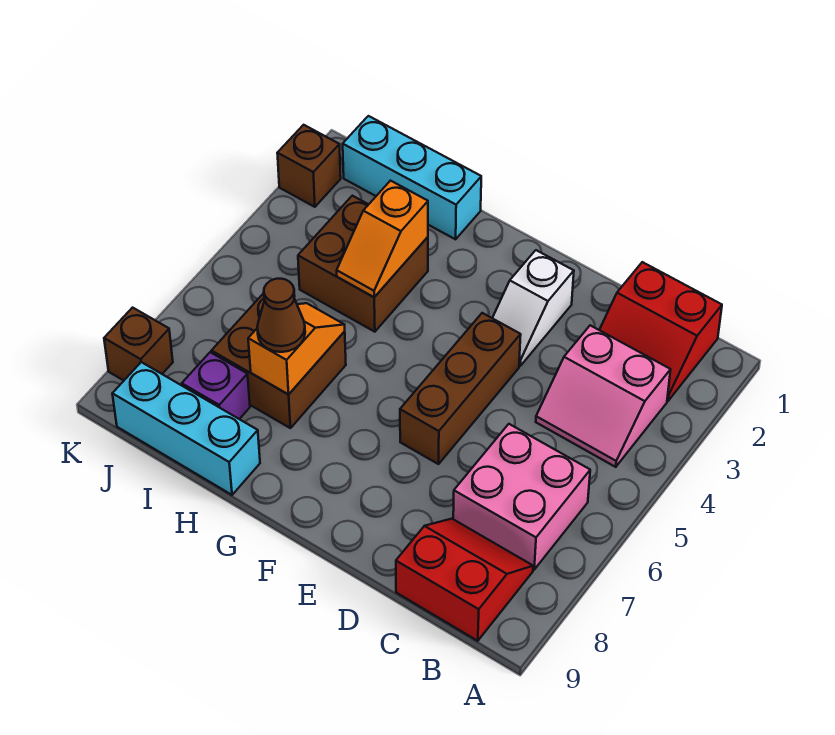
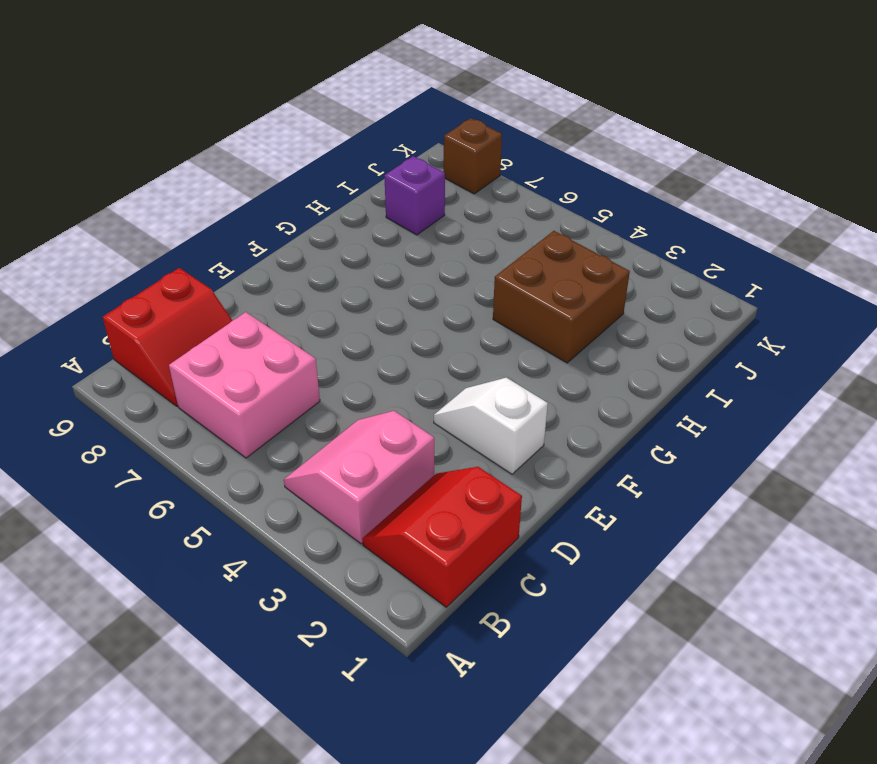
none -> brown brick E4:E6 level 1
none -> cyan brick H1:J1 level 1
none -> brown brick H6:I7 level 1

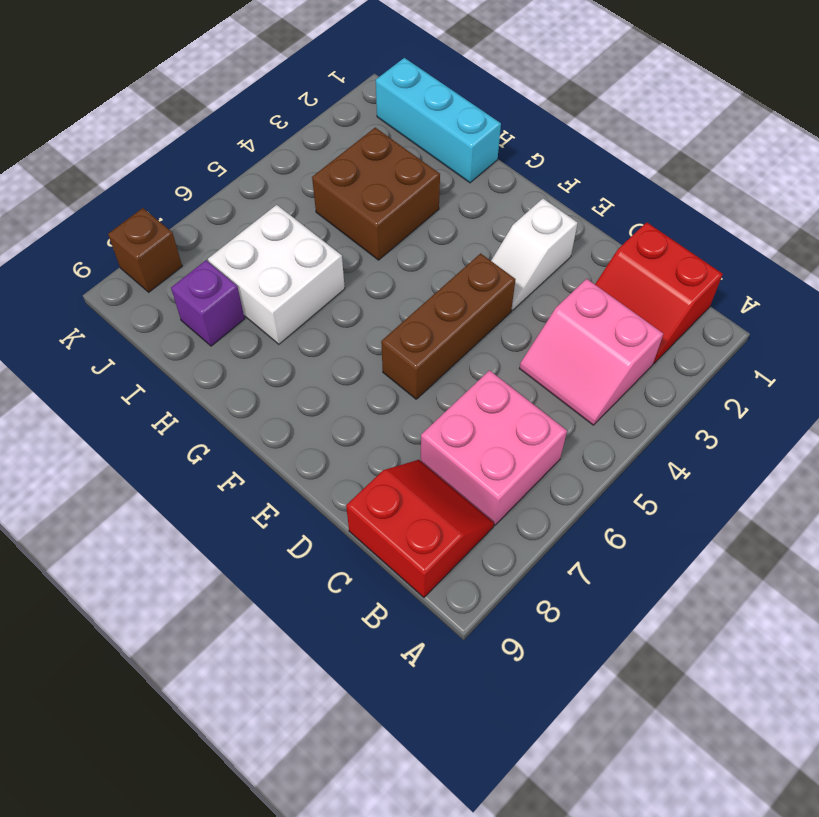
white brick H6:I7 level 1 -> brown brick H6:I7 level 1
none -> cyan brick H9:J9 level 1
none -> brown brick K2 level 1
none -> orange slope H3:H4 level 2 top 3

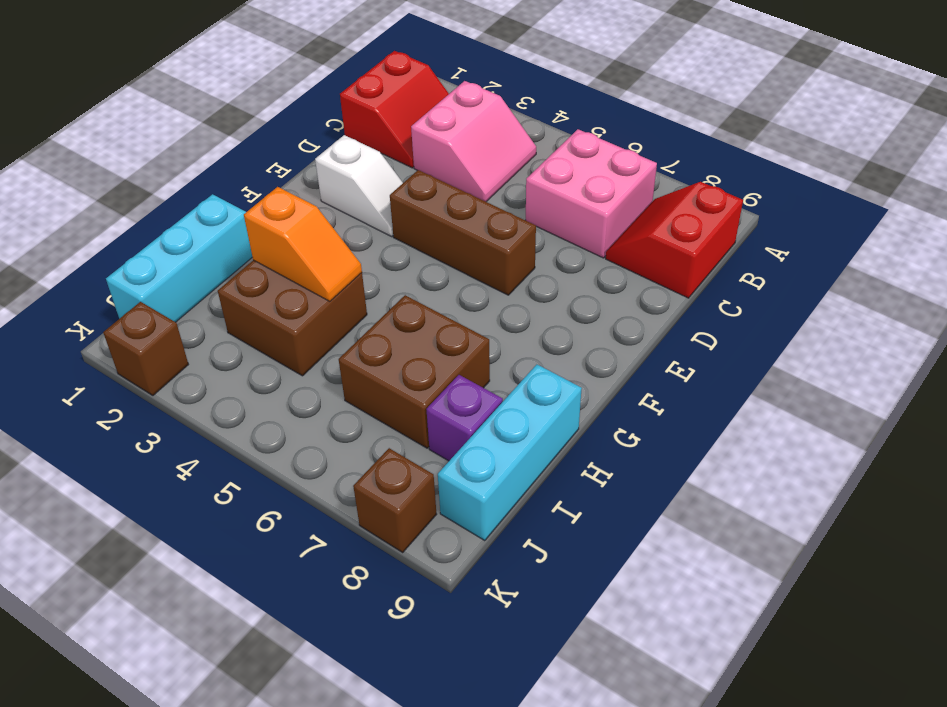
none -> orange slope H6:H7 level 2 top 7
none -> brown cone H7 level 3

